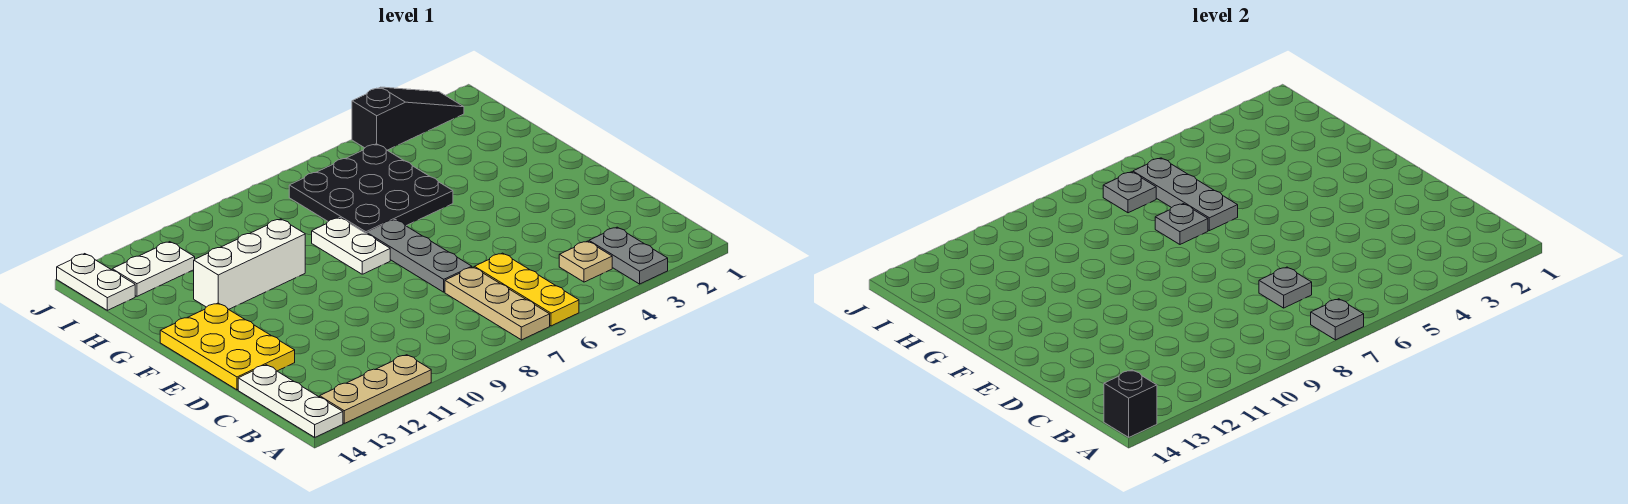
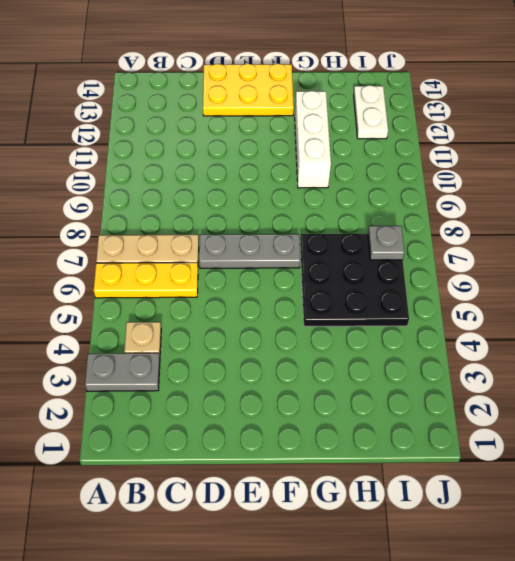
none -> tan plate A11:A13 level 1
none -> white plate A14:C14 level 1
none -> white plate F8:G8 level 1

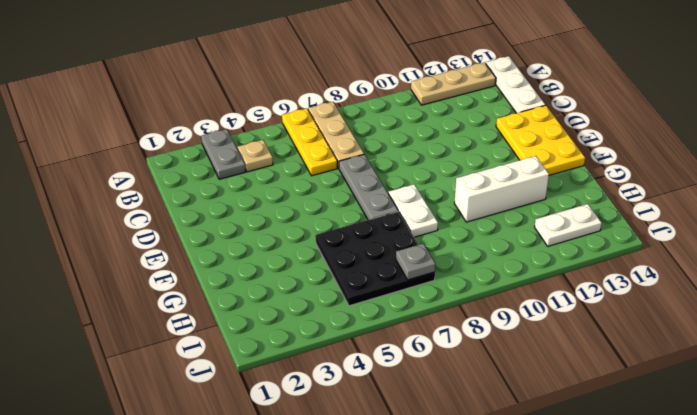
none -> white plate I14:J14 level 1
none -> black slope J2:J4 level 1 top 4
none -> grey plate A7 level 2

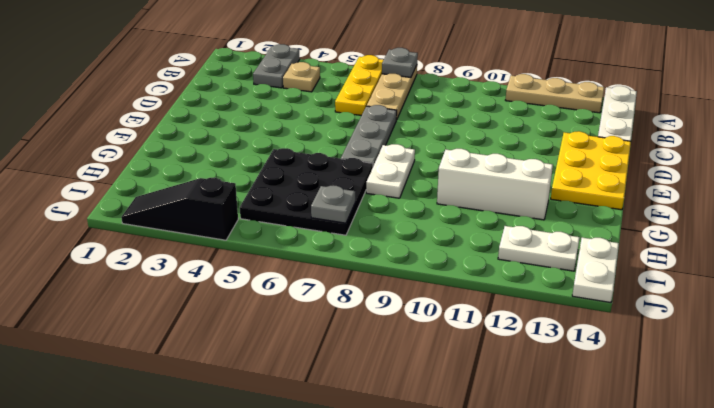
none -> black brick A14 level 2
none -> grey plate C7 level 2
none -> grey plate G6:I6 level 2

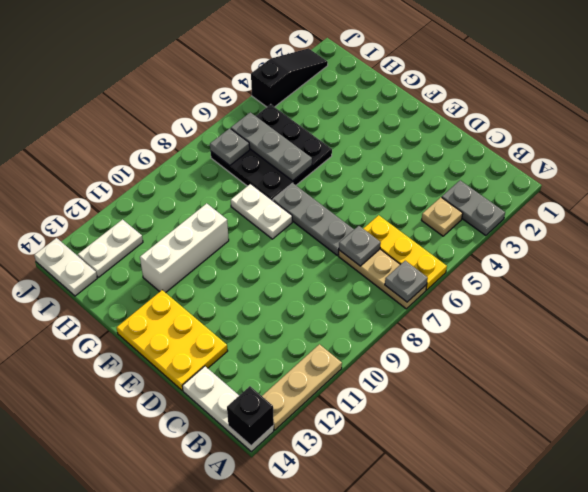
none -> grey plate G7 level 2

